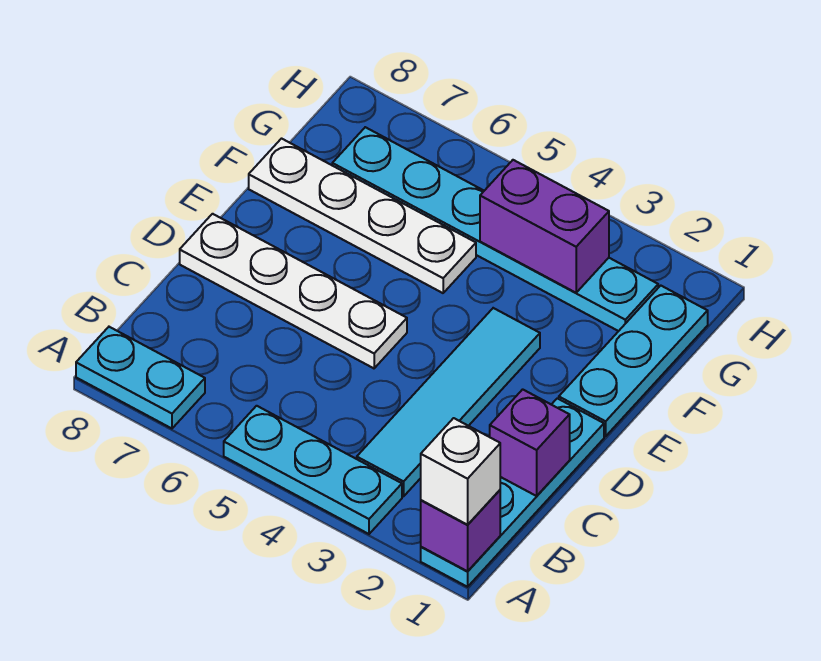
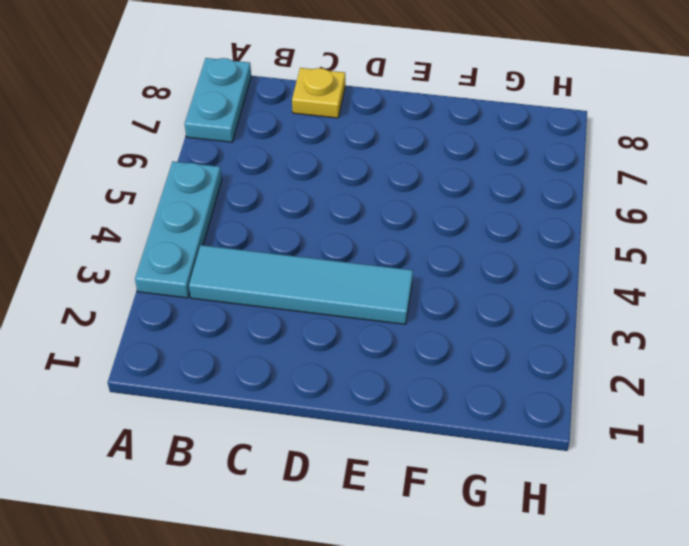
yellow plate C8 level 1 -> none
none -> cyan plate A1:D1 level 1
none -> white plate D5:D8 level 1
none -> cyan plate E1:G1 level 1

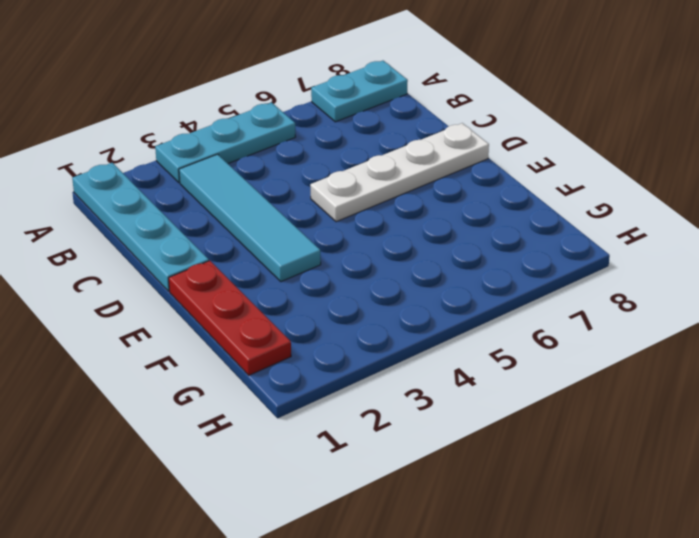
red plate E1:G1 level 1 -> cyan plate E1:G1 level 1
none -> white plate F5:F8 level 1
none -> cyan plate G2:G7 level 1
none -> purple brick A1 level 2

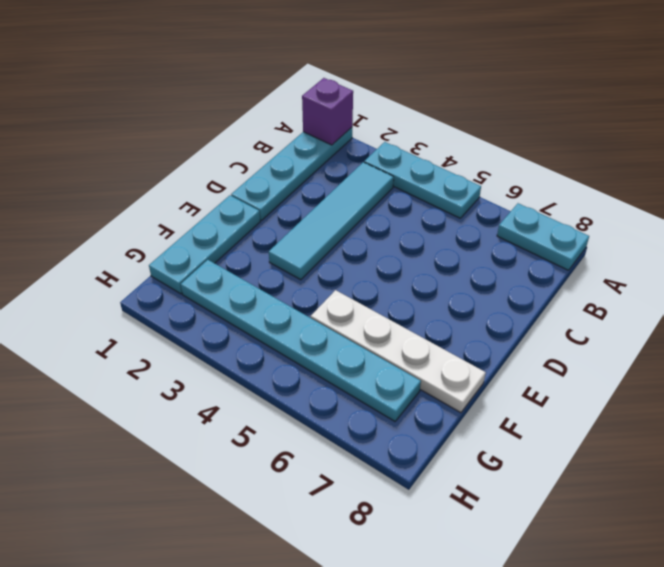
none -> white plate D5:D8 level 1
none -> purple brick C1 level 2
none -> purple brick G3:G4 level 2

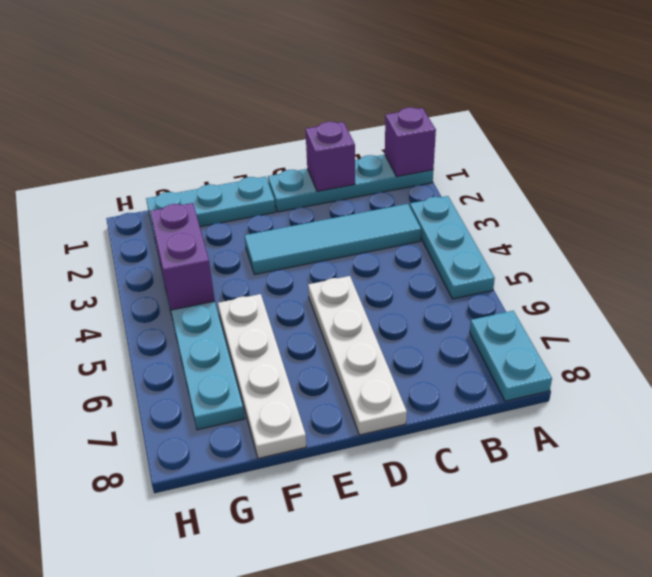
none -> white brick A1 level 3

